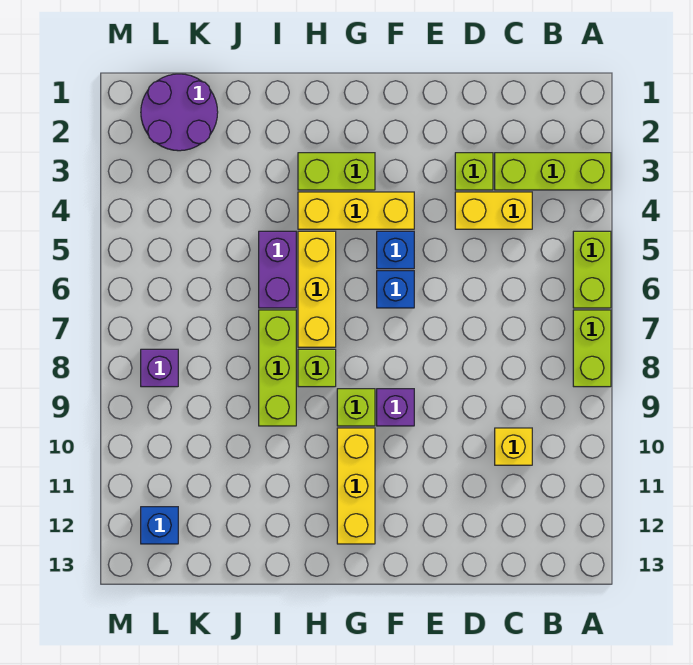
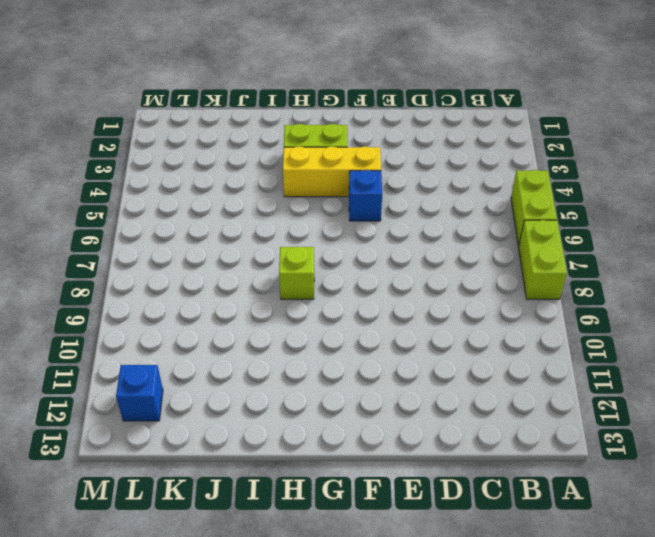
none -> lime brick A3:C3 level 1
none -> yellow brick C4:D4 level 1
none -> yellow brick C10 level 1

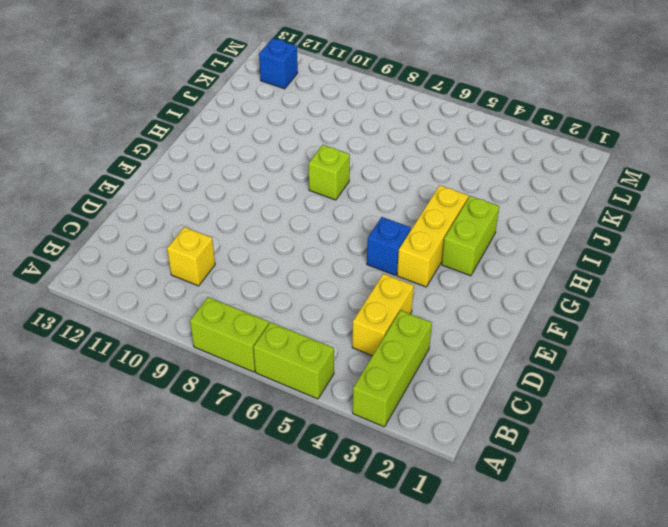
none -> lime brick D3 level 1
none -> blue brick F6 level 1
none -> purple brick F9 level 1

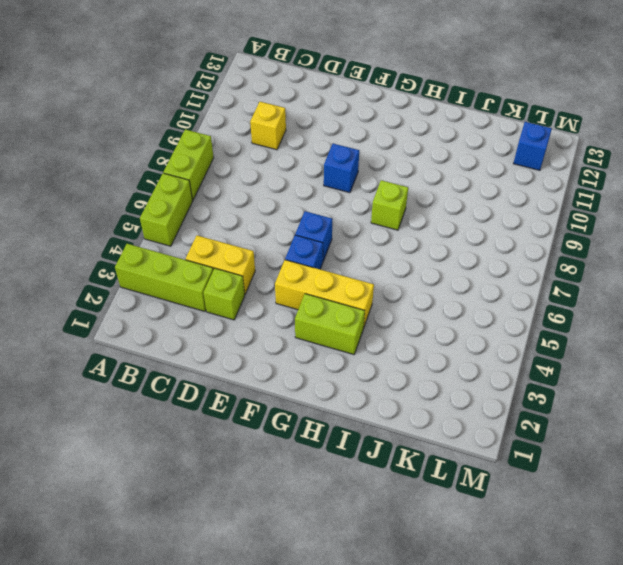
blue brick F9 level 1 -> purple brick F9 level 1
none -> lime brick G9 level 1
none -> yellow brick G10:G12 level 1
none -> yellow brick H5:H7 level 1

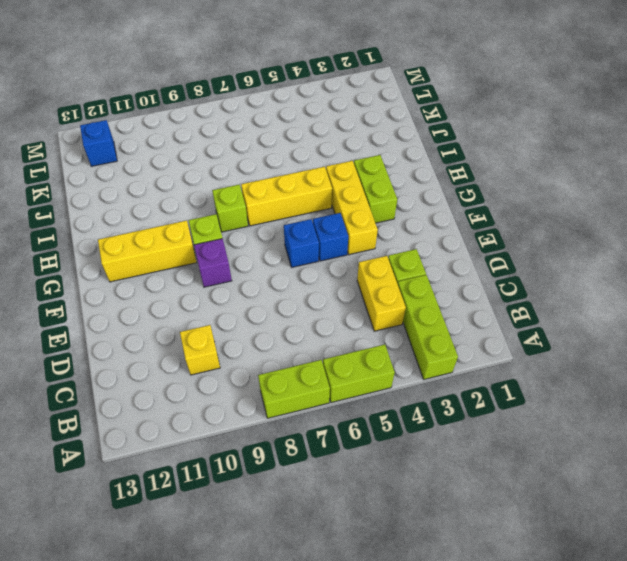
none -> purple brick I5:I6 level 1
none -> lime brick I7:I9 level 1
none -> purple round brick K1:L2 level 1

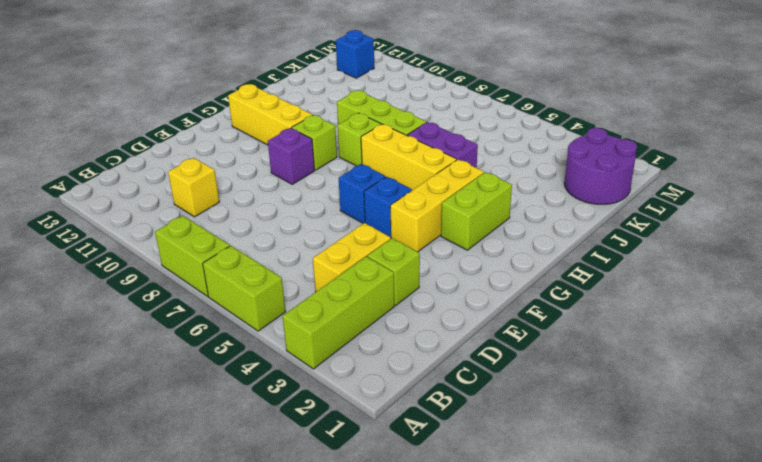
none -> purple brick L8 level 1

